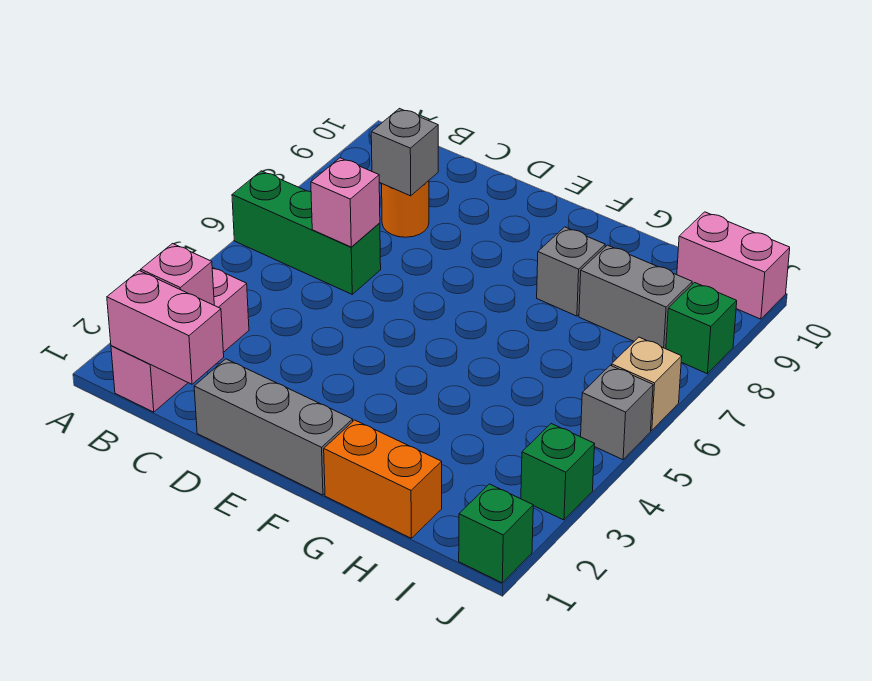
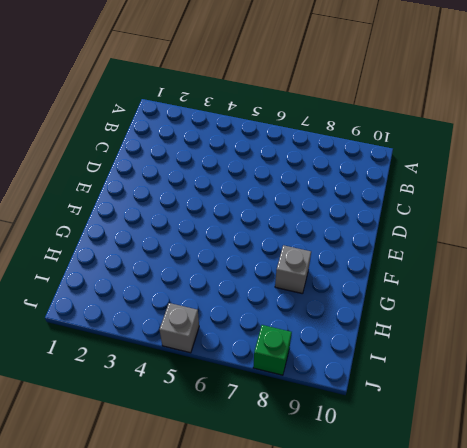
none -> green brick A6:C6 level 1
none -> pink brick B1:B3 level 1
none -> orange round brick C8 level 1

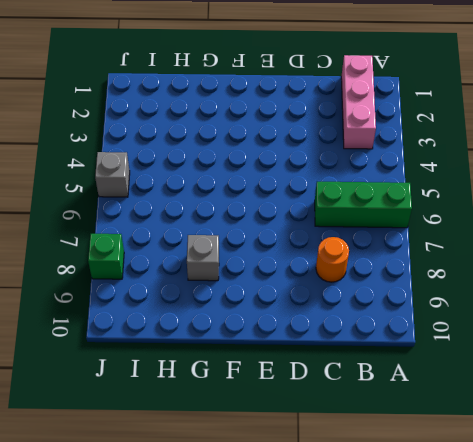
none -> grey brick D1:F1 level 1
none -> orange brick G1:H1 level 1
none -> grey brick H8:I8 level 1

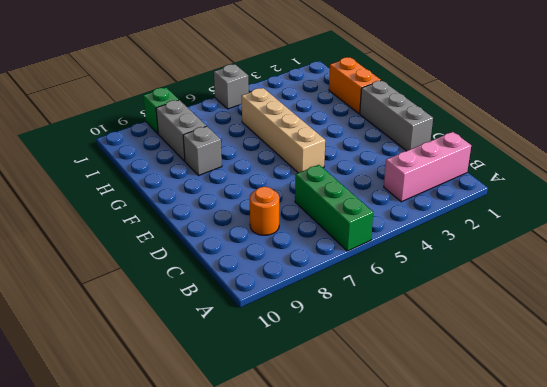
tan brick E5:H5 level 1 -> none
none -> pink brick I10:J10 level 1
none -> green brick J1 level 1
none -> green brick J3 level 1

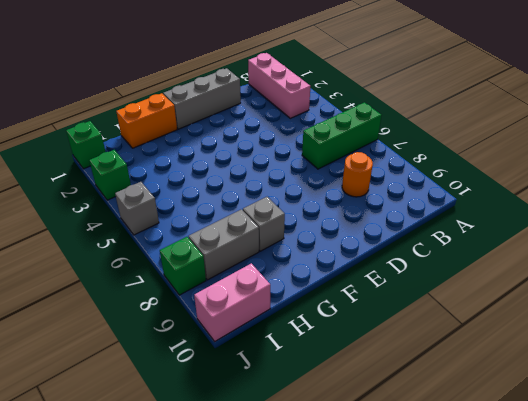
none -> tan brick J6 level 1
none -> pink brick B1:C1 level 2
none -> pink brick B2 level 2

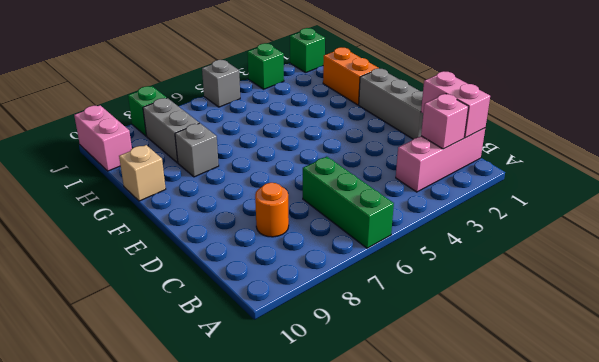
tan brick G10 level 1 -> tan brick J6 level 1
none -> pink brick C6 level 2
none -> grey brick C8 level 2

